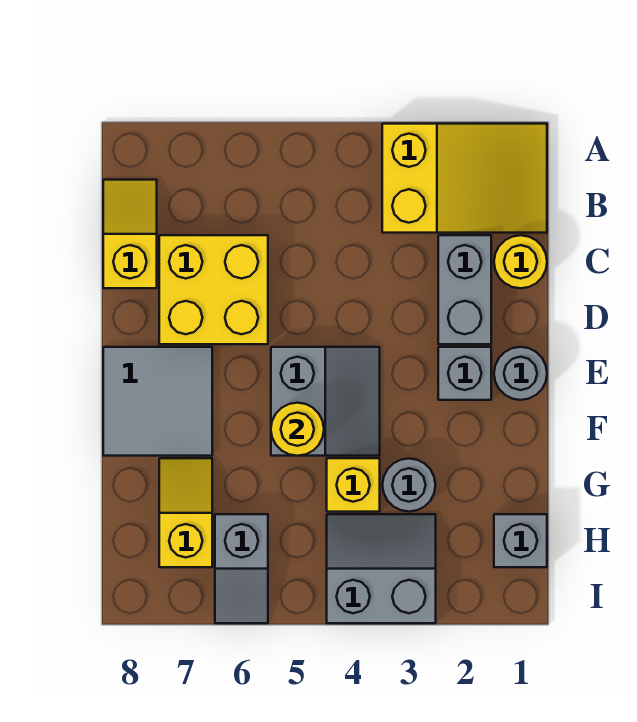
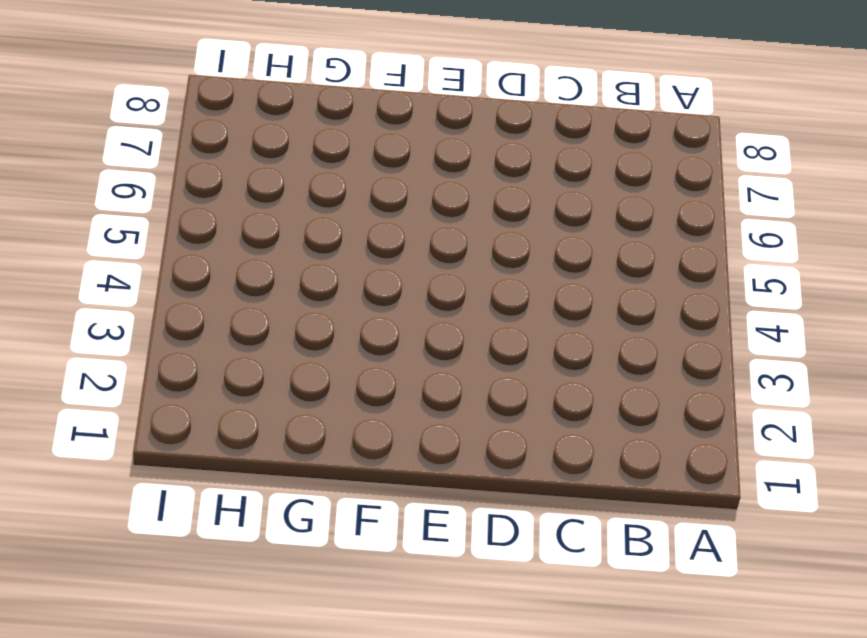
none -> yellow slope A1:B3 level 1 top 3
none -> yellow slope B8:C8 level 1 top C
none -> yellow round brick C1 level 1

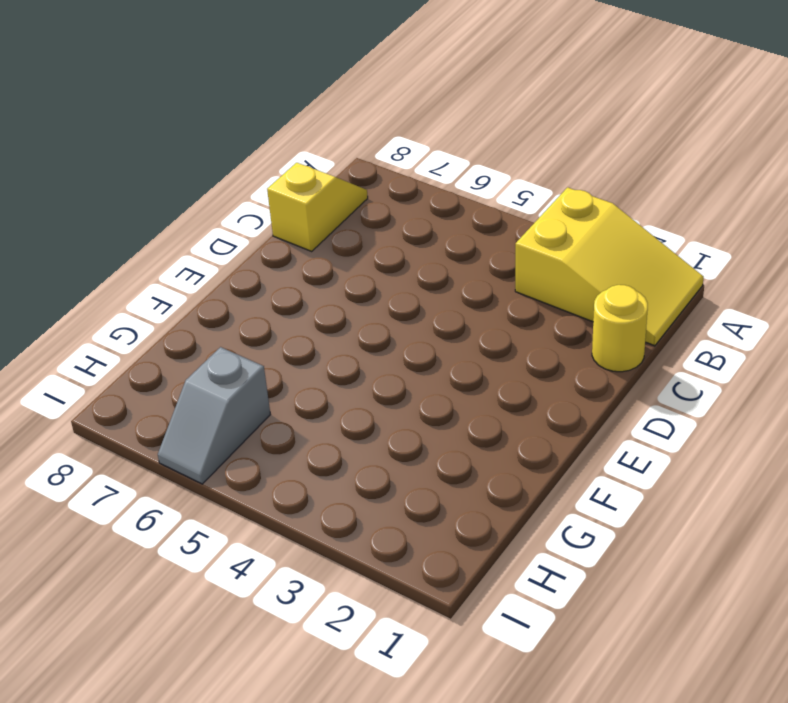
none -> grey brick C2:D2 level 1
none -> yellow brick C6:D7 level 1
none -> grey round brick E1 level 1

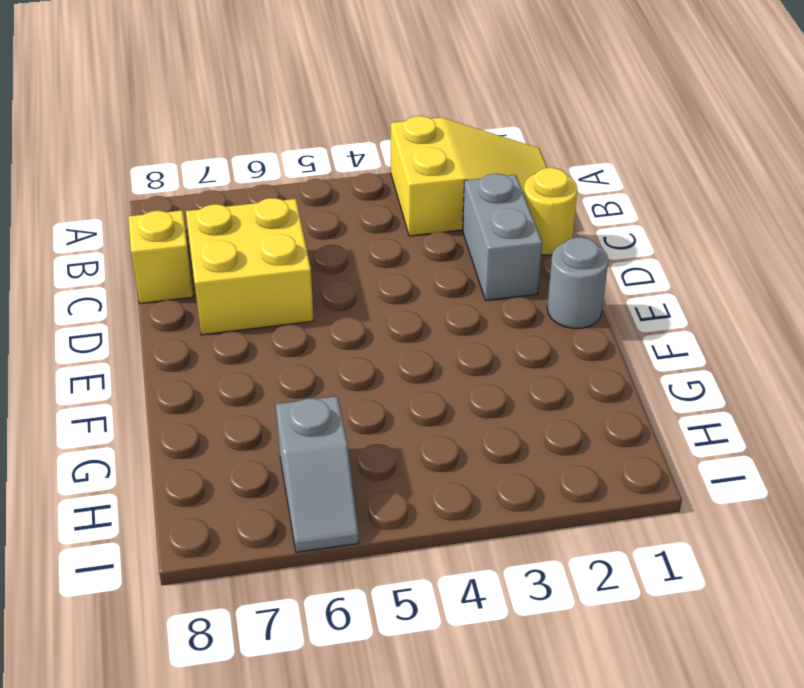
none -> grey brick E2 level 1
none -> grey slope E4:F5 level 1 top 5
none -> grey tile E7:F8 level 1

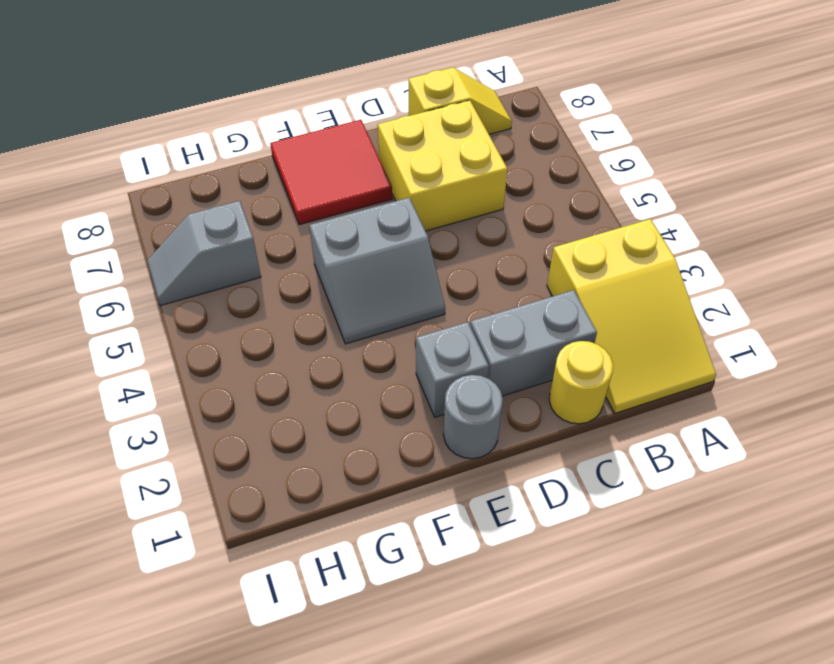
red tile E7:F8 level 1 -> grey tile E7:F8 level 1
none -> grey round brick G3 level 1
none -> yellow brick G4 level 1
none -> yellow slope G7:H7 level 1 top H

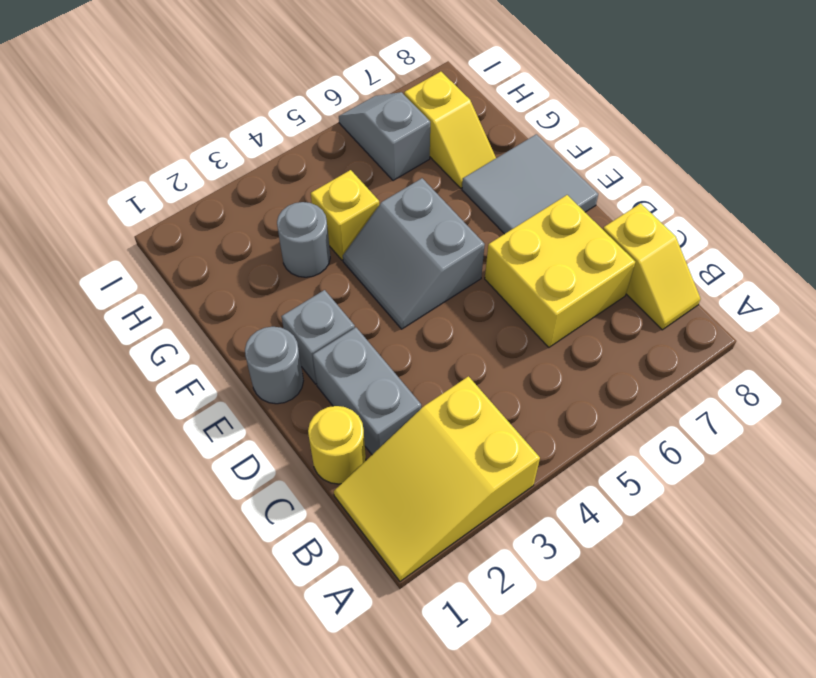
none -> grey brick H1 level 1
none -> grey slope H3:I4 level 1 top I
none -> yellow round brick F5 level 2

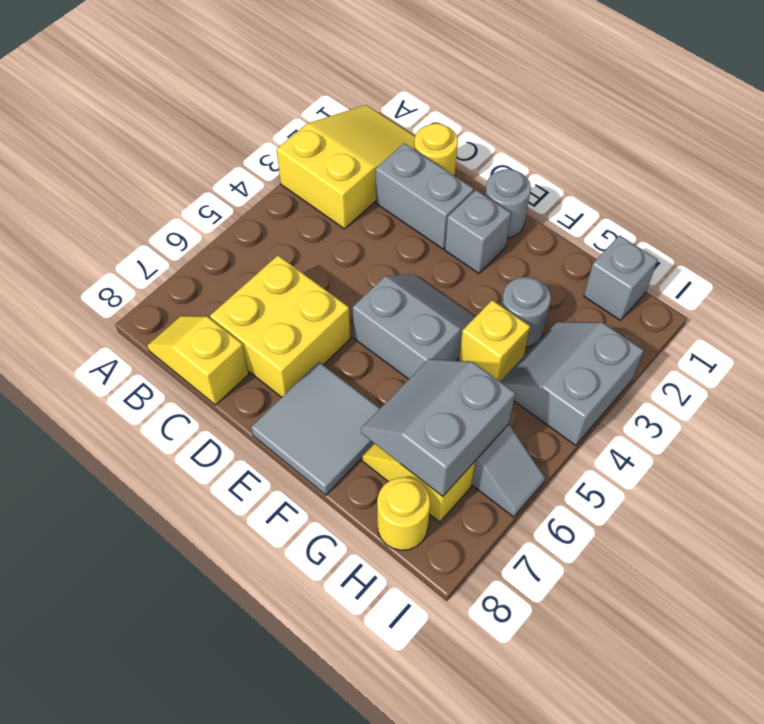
grey slope G6:H7 level 2 top H -> none
yellow round brick H8 level 1 -> yellow round brick F5 level 2

